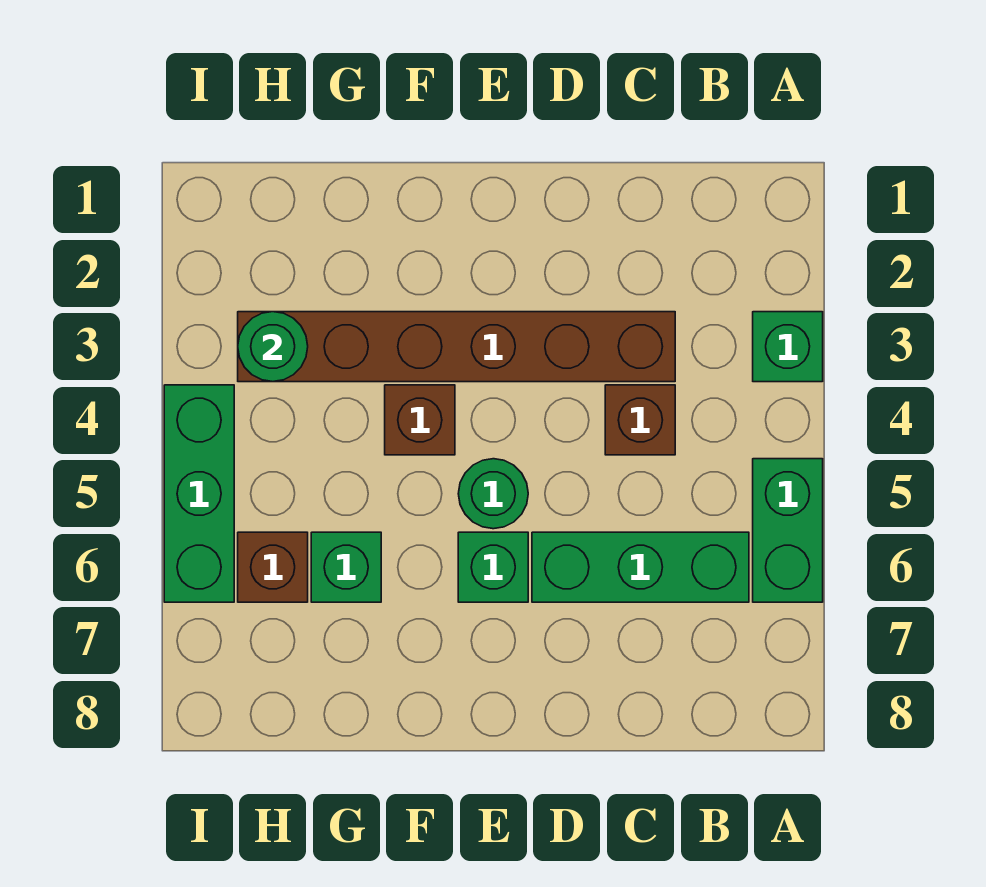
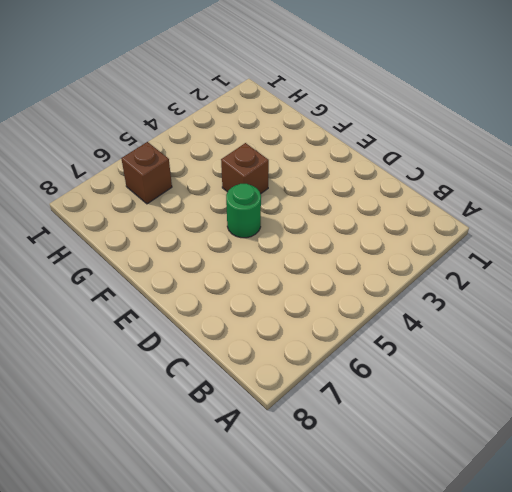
none -> green brick A3 level 1
none -> green brick A5:A6 level 1
none -> green brick B6:D6 level 1

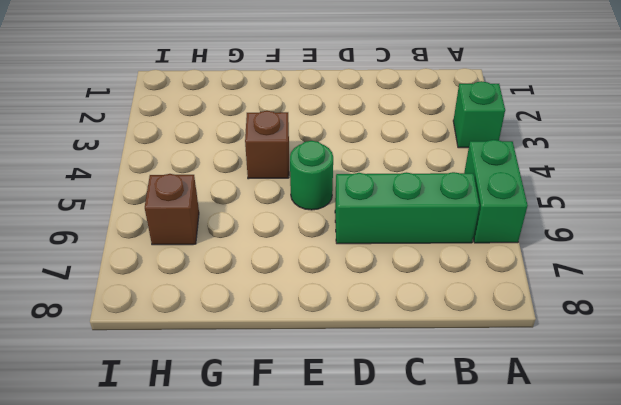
none -> brown brick C3:H3 level 1
none -> brown brick C4 level 1
none -> green brick E6 level 1

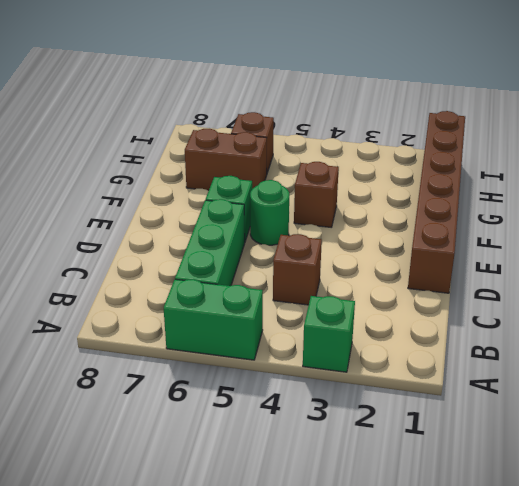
brown brick D1:I1 level 1 -> brown brick C3:H3 level 1
brown brick G6:G7 level 1 -> green brick G6 level 1
none -> green brick I4:I6 level 1
none -> green round brick H3 level 2

